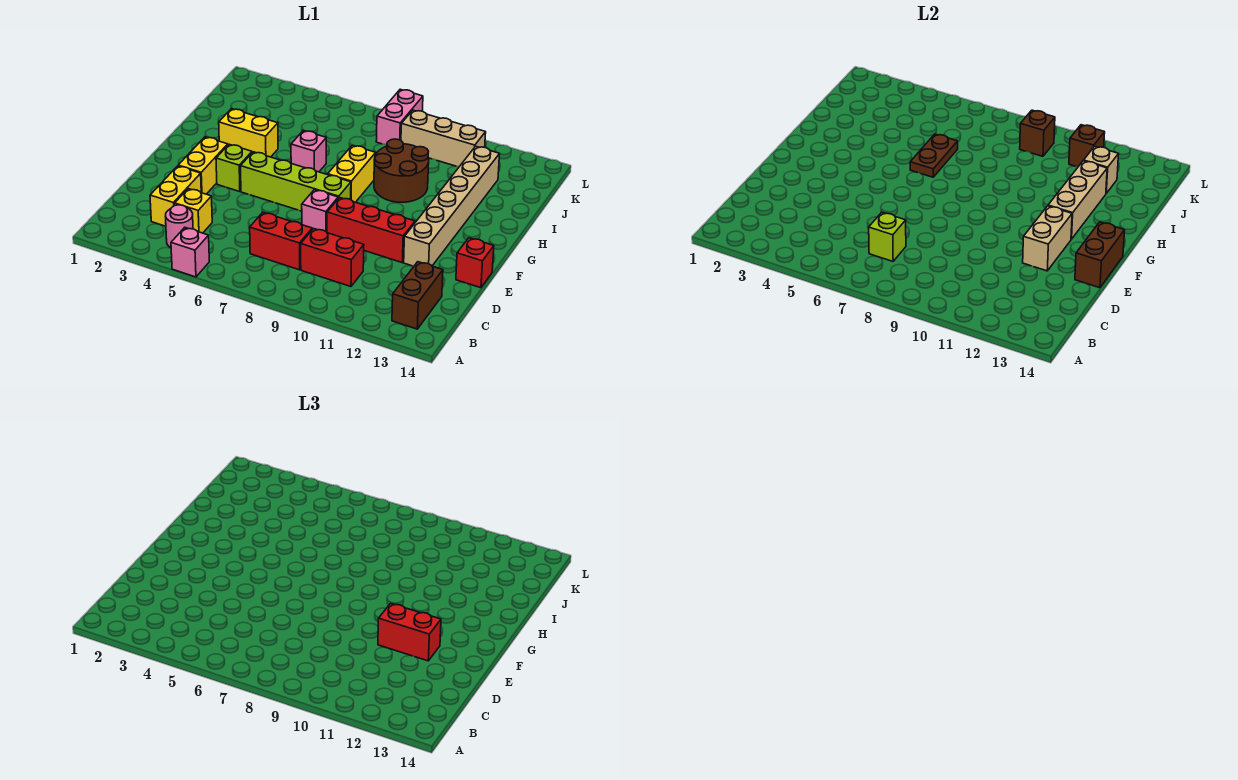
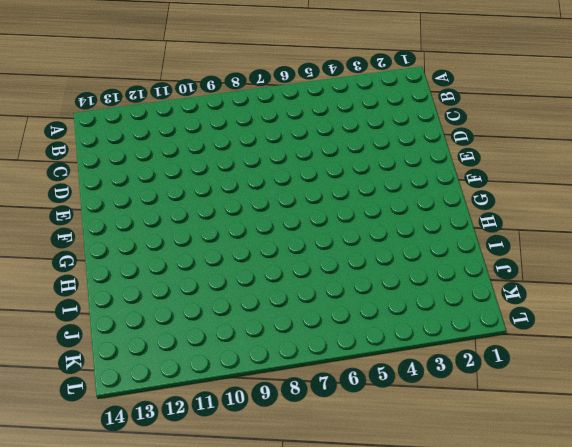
none -> pink brick A5 level 1
none -> pink round brick B4 level 1
none -> brown brick B13:C13 level 1

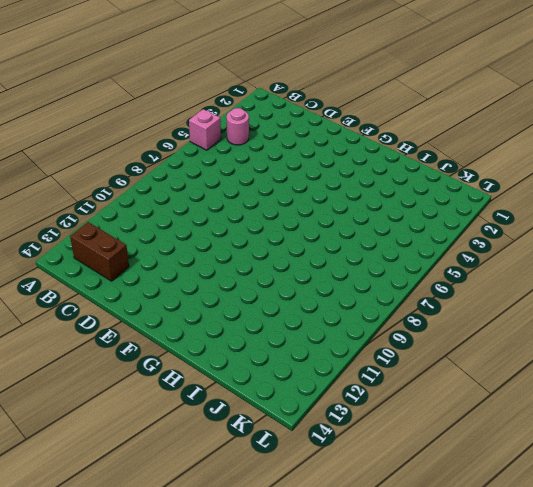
none -> yellow brick C3:D3 level 1
none -> yellow brick C4 level 1
none -> red brick C7:C8 level 1

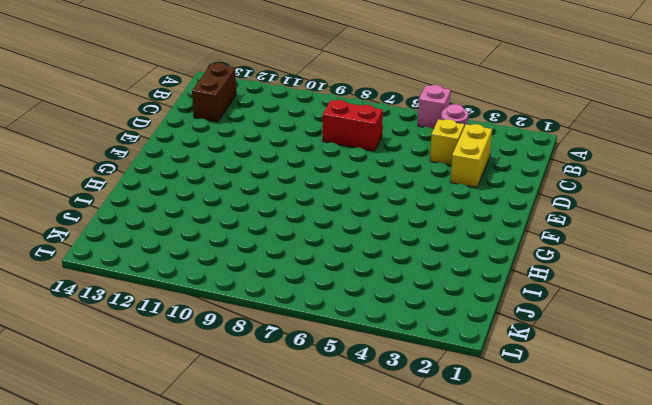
none -> red brick C9:C10 level 1
none -> yellow brick E3:F3 level 1
none -> pink brick E8 level 1

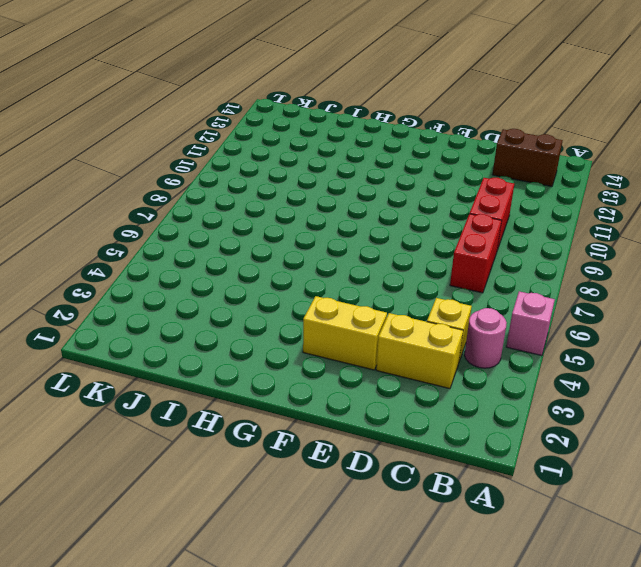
none -> pink brick E8 level 1
none -> red brick E9:E11 level 1
none -> tan brick E12:J12 level 1

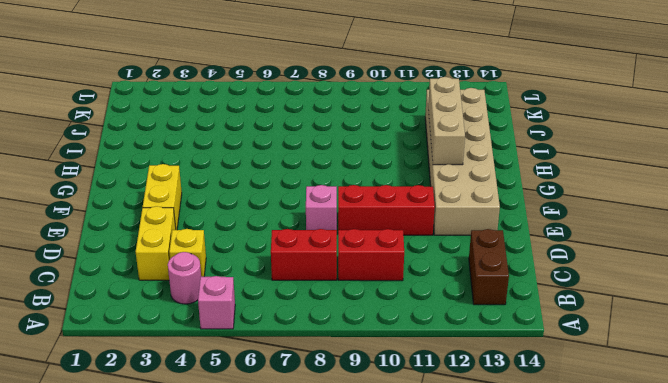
tan brick E12:J13 level 1 -> tan brick E12:J12 level 1
none -> red brick E14 level 1
none -> lime brick F4 level 1
none -> lime brick F5:F8 level 1

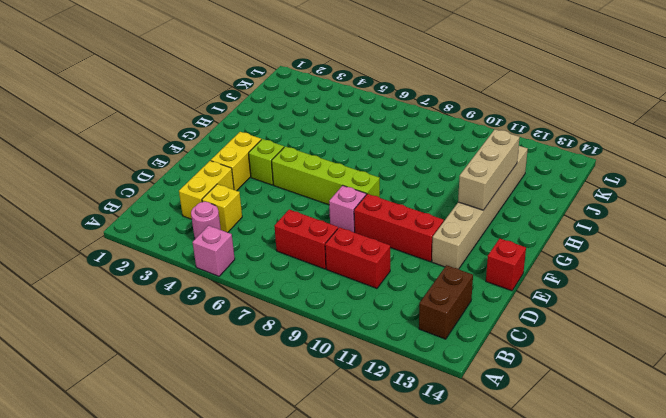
none -> yellow brick G8:H8 level 1
none -> yellow brick H3:H4 level 1
none -> pink brick H6 level 1

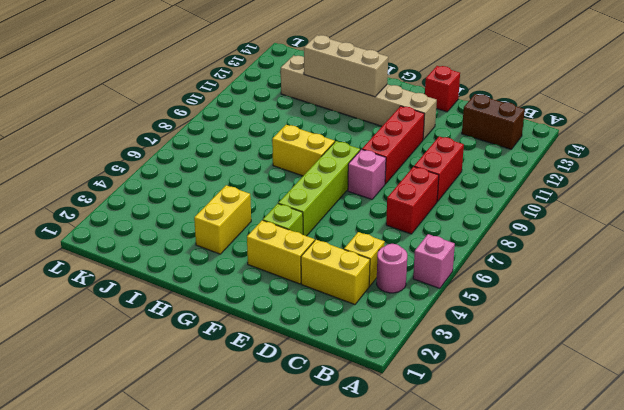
none -> pink brick H6 level 1
none -> brown round brick H9:I10 level 1
none -> pink brick K8:L8 level 1

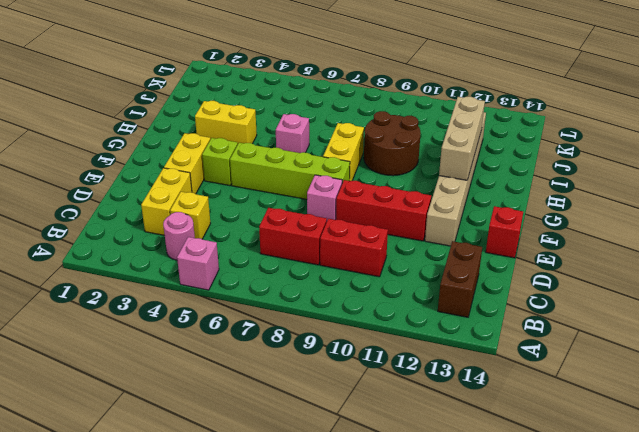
none -> pink brick K8:L8 level 1
none -> tan brick K9:K11 level 1
none -> lime brick C7 level 2

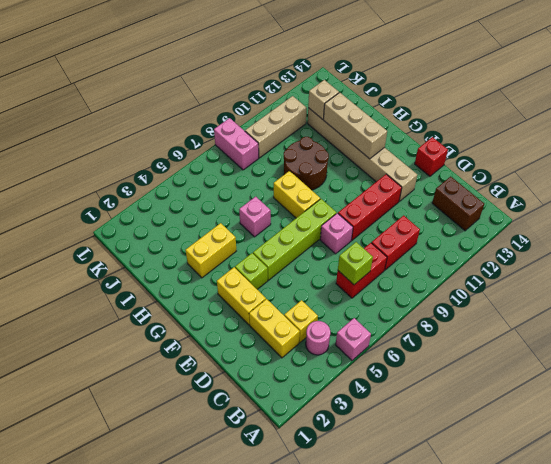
none -> tan brick E12:F12 level 2
none -> brown brick E14:F14 level 2
none -> brown plate H6:I6 level 2

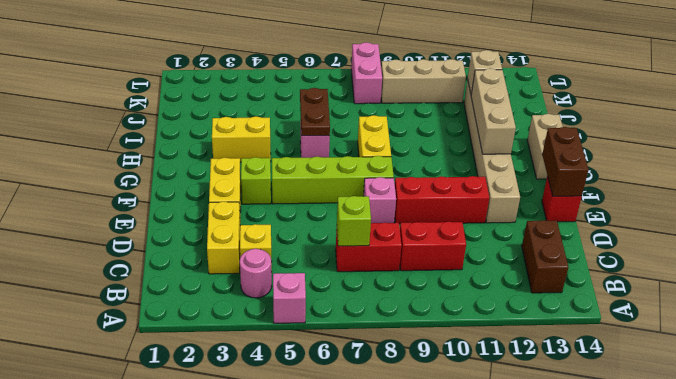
tan brick G14:H14 level 1 -> tan brick E12:F12 level 2
none -> brown round brick H9:I10 level 1
none -> brown brick K9 level 2
none -> brown brick K11 level 2

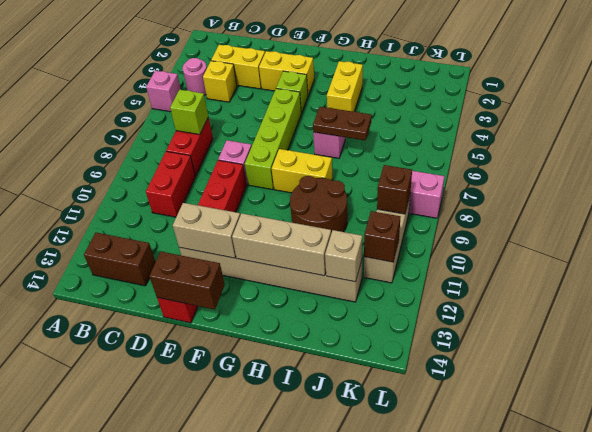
none -> red brick E11:E12 level 3

